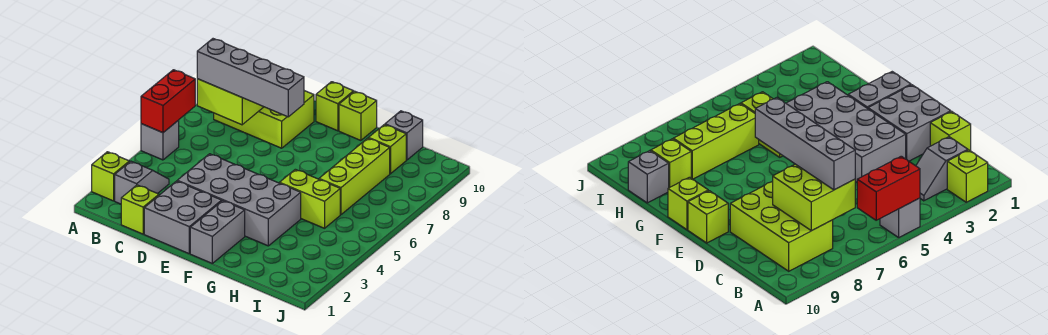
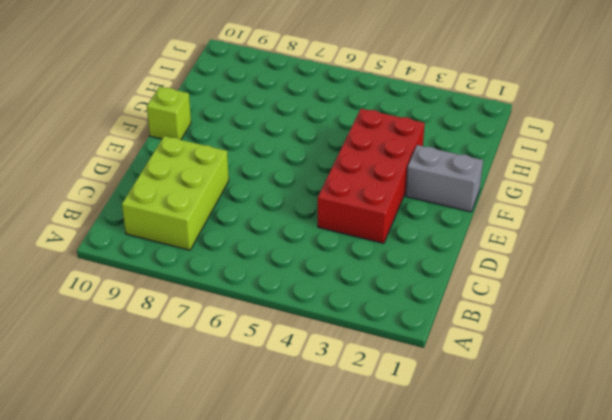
red brick D3:G4 level 1 -> grey brick D3:G4 level 1
none -> lime brick A2 level 1
none -> grey brick A5 level 1
none -> grey slope B2:B3 level 1 top 2

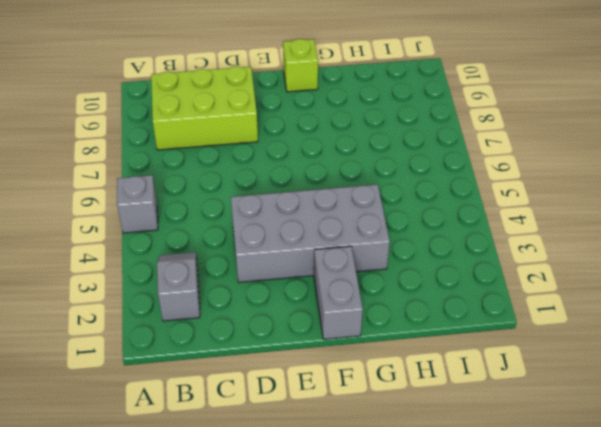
none -> lime brick A2 level 1
none -> lime brick C1 level 1
none -> grey brick D1:E2 level 1

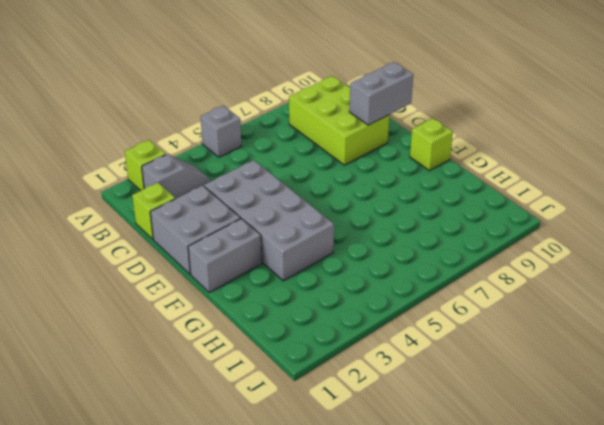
grey brick D9:D10 level 2 -> none
none -> lime brick E10 level 1
none -> lime brick G5:H5 level 1
none -> lime brick H6:H8 level 1

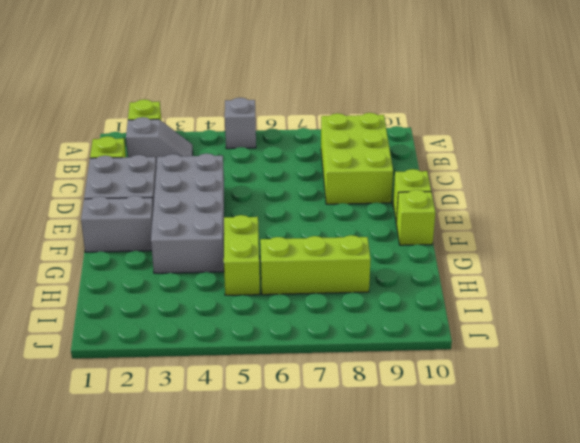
none -> lime brick H9 level 1
none -> grey brick H10 level 1
none -> red brick A5:A6 level 2

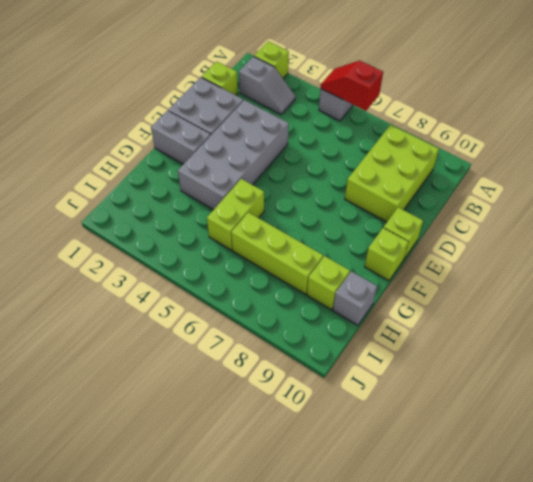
red slope A5:A6 level 2 top 6 -> red brick A5:A6 level 2
none -> lime brick B7:C8 level 2
none -> grey brick B7:E7 level 3

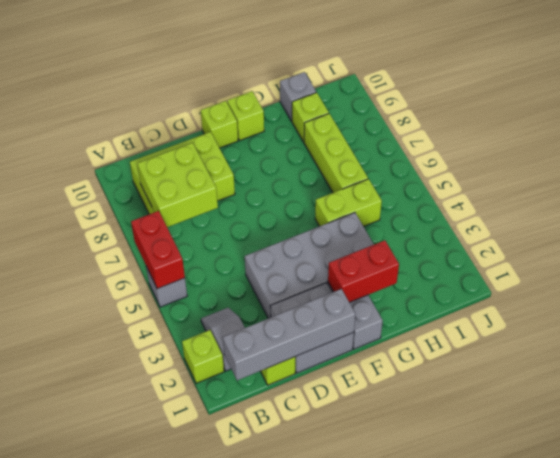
grey brick B1:E1 level 2 -> grey brick B7:E7 level 3
red brick F2:G2 level 2 -> none

